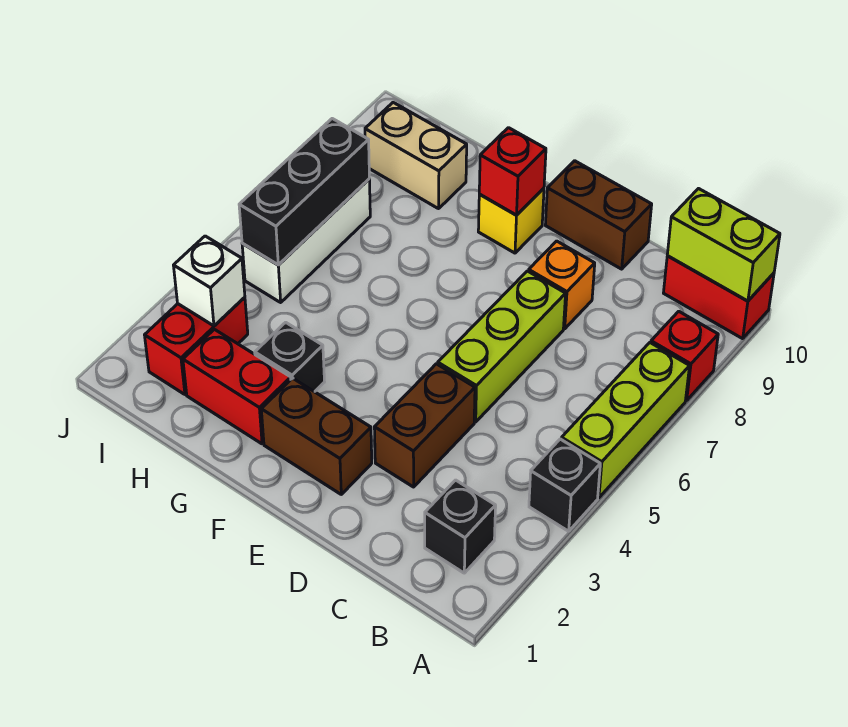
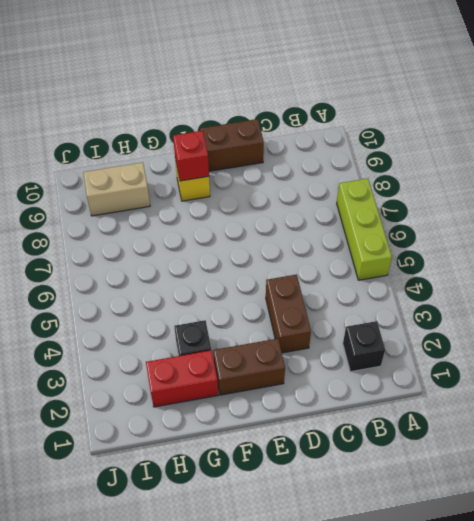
none -> black brick A4 level 1
none -> red brick A8 level 1
none -> red brick A10:B10 level 1

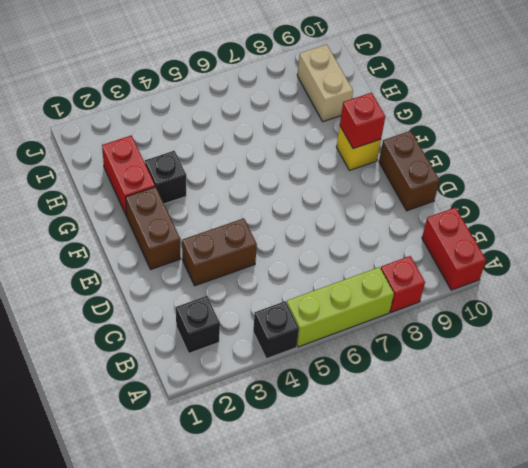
none -> lime brick D5:D7 level 1
none -> orange brick D8 level 1
none -> red brick I2:I3 level 1

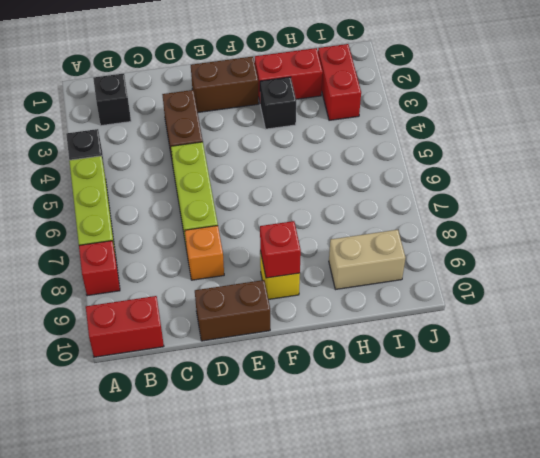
none -> white brick I5:I7 level 1
none -> lime brick A10:B10 level 2
none -> white brick I3 level 2

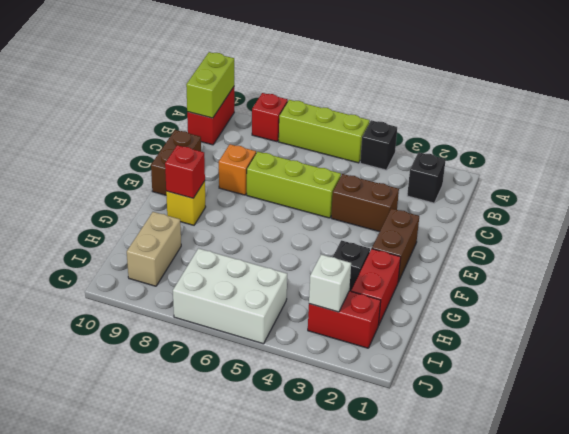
white brick I5:J7 level 1 -> white brick I5:I7 level 1
none -> black brick I5:I7 level 2

